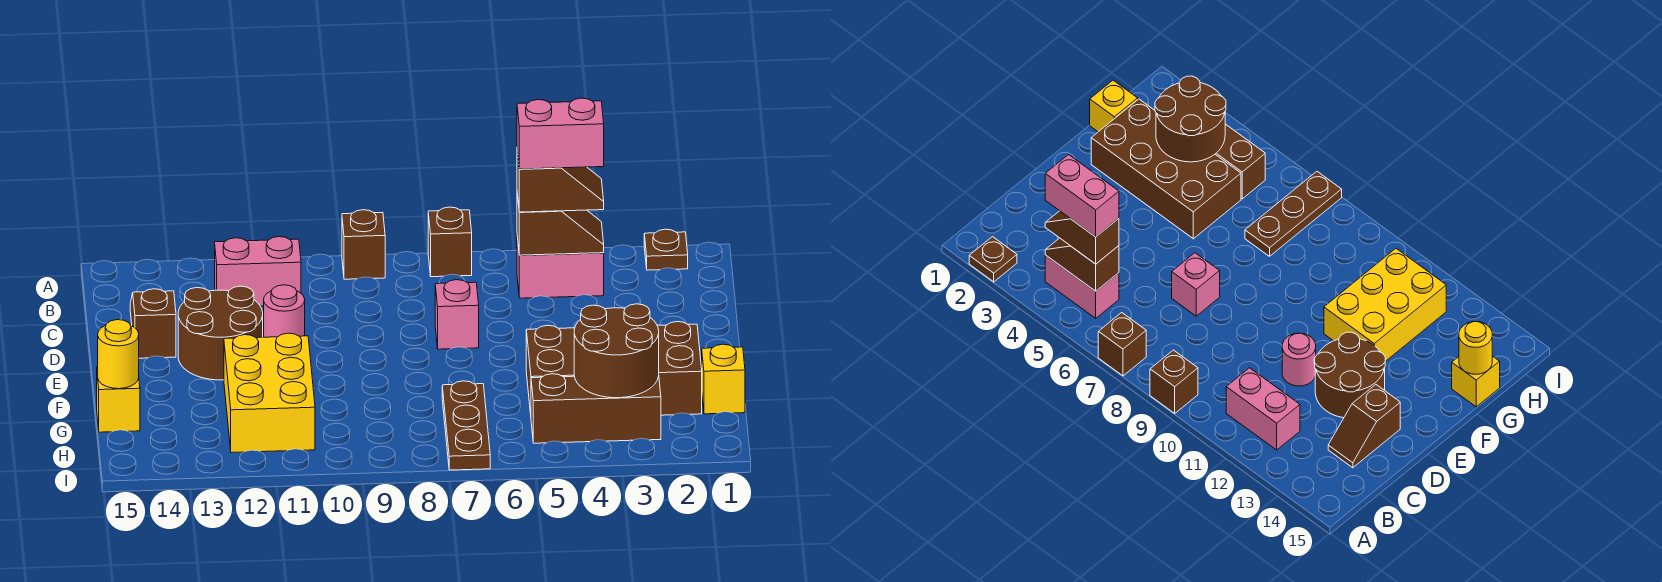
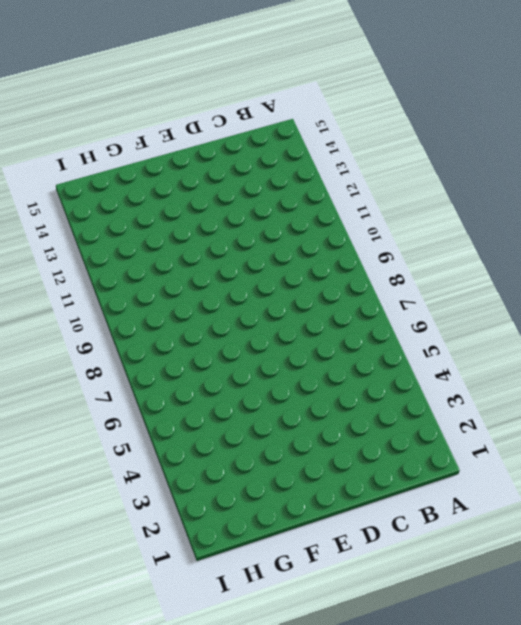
none -> brown plate A2 level 1
none -> brown brick A7 level 1
none -> brown brick A9 level 1

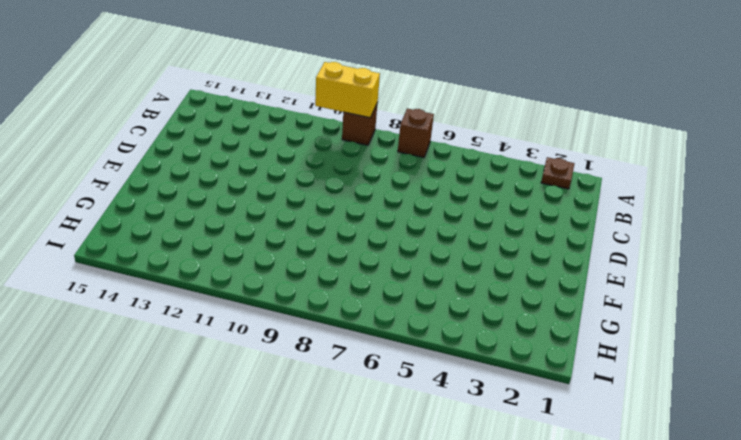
yellow brick A9:A10 level 2 -> none
none -> pink brick B4:B5 level 1
none -> pink brick B11:B12 level 1
none -> brown slope C14:D14 level 1 top D

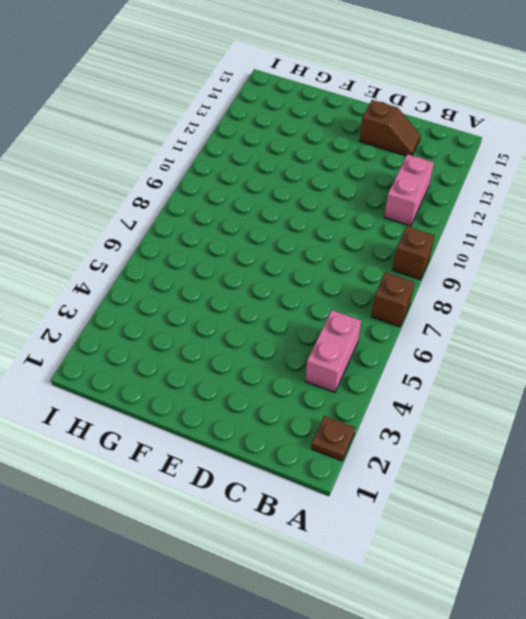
none -> pink brick D7 level 1
none -> pink round brick D11 level 1
none -> brown round brick D12:E13 level 1

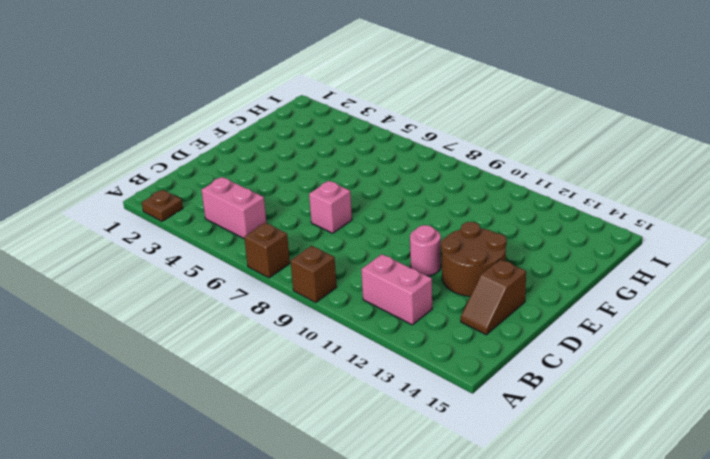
none -> brown brick F2:G5 level 1
none -> yellow brick F11:H12 level 1
none -> yellow brick G1 level 1

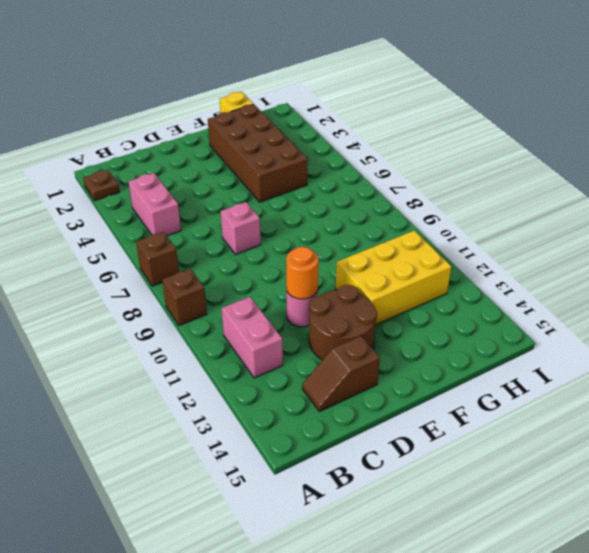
orange round brick D11 level 2 -> none
none -> brown plate G7:I7 level 1
none -> yellow brick G15 level 1
none -> brown brick H3:H5 level 1

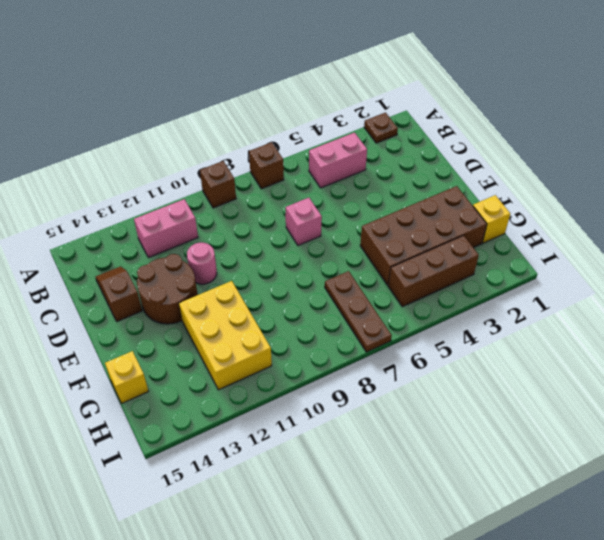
none -> brown slope B4:B5 level 2 top 5
none -> brown round brick G3:H4 level 2
none -> yellow round brick G15 level 2

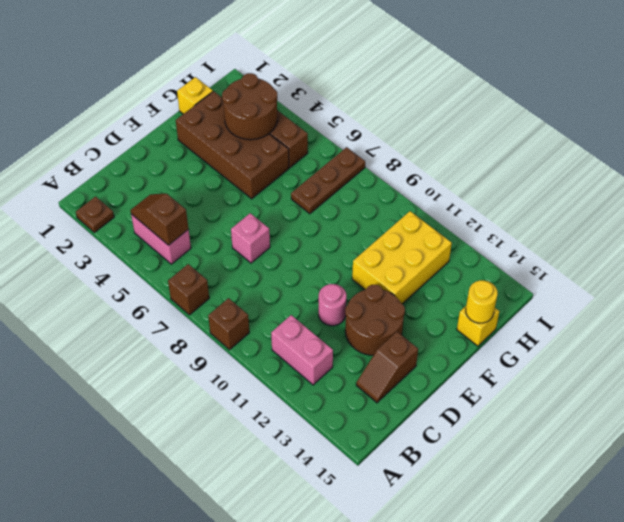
none -> brown slope B4:B5 level 3 top 5
none -> pink brick B4:B5 level 4

